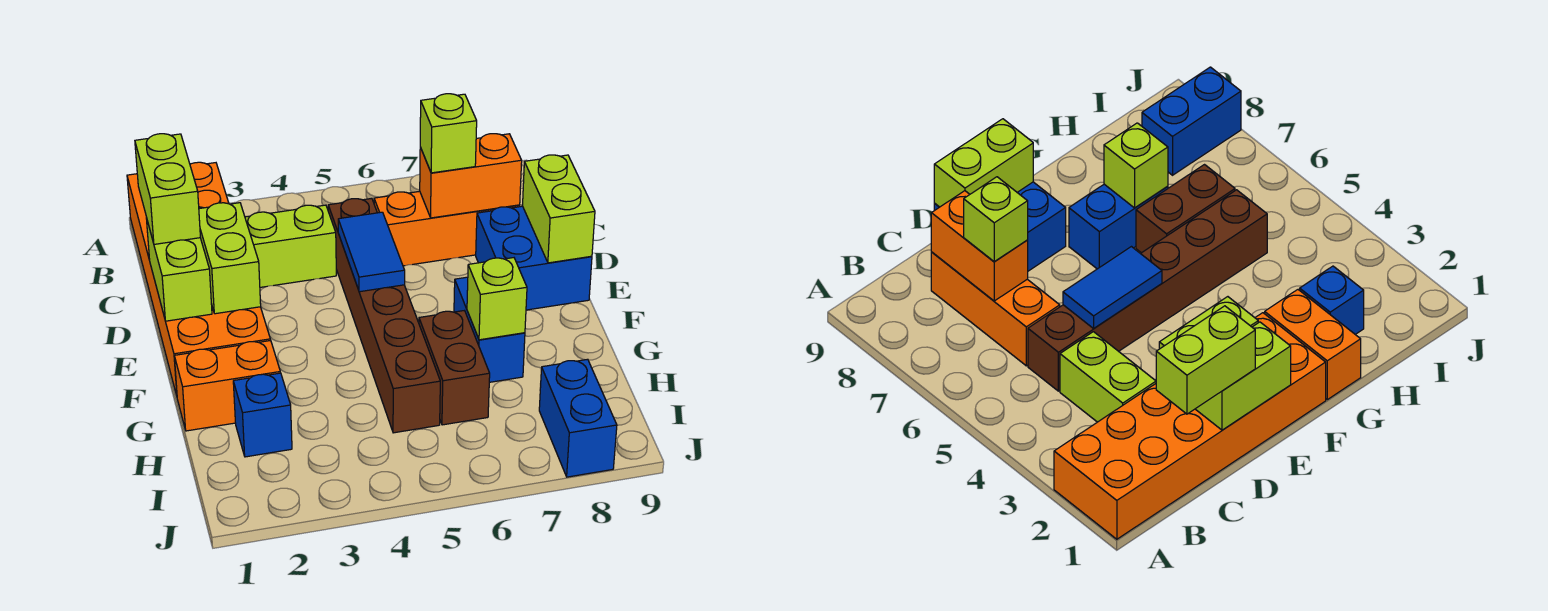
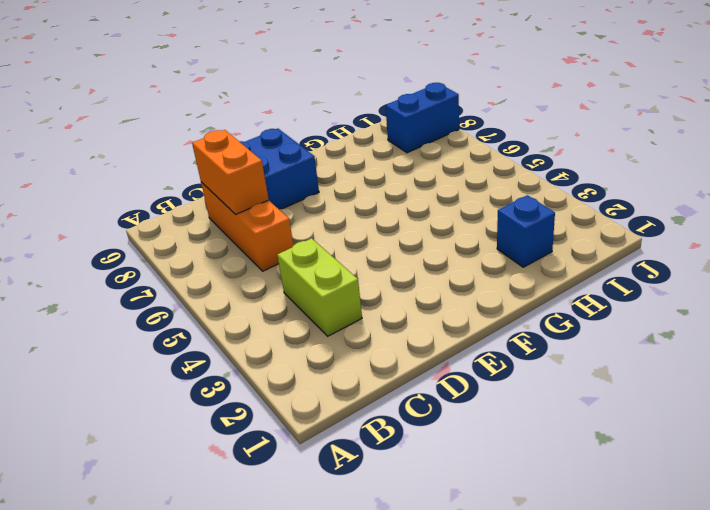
none -> orange brick A1:F2 level 1
none -> brown brick C5:H5 level 1
none -> blue brick F7:G7 level 1

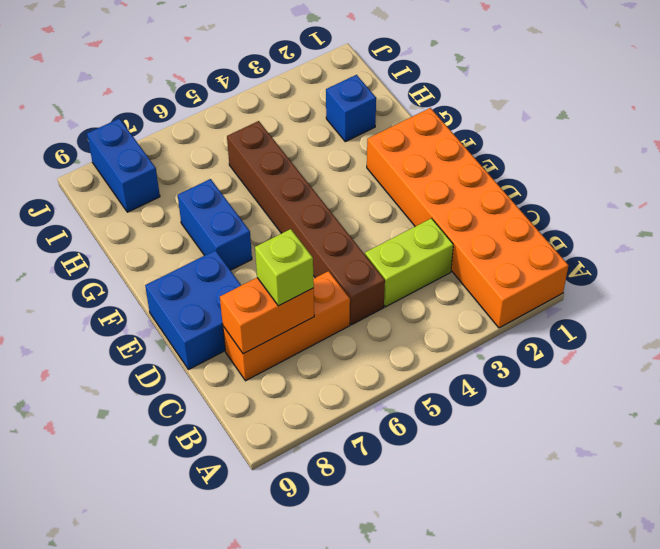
none -> orange brick G1:G2 level 1
none -> brown brick G6:H6 level 1
none -> lime brick D1:E1 level 2

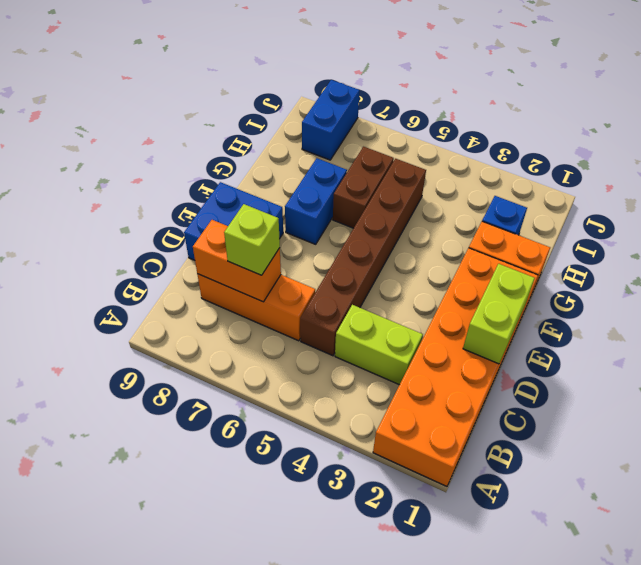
none -> lime brick D2:E2 level 2
none -> blue tile D5:E5 level 2
none -> lime brick D9:E9 level 2

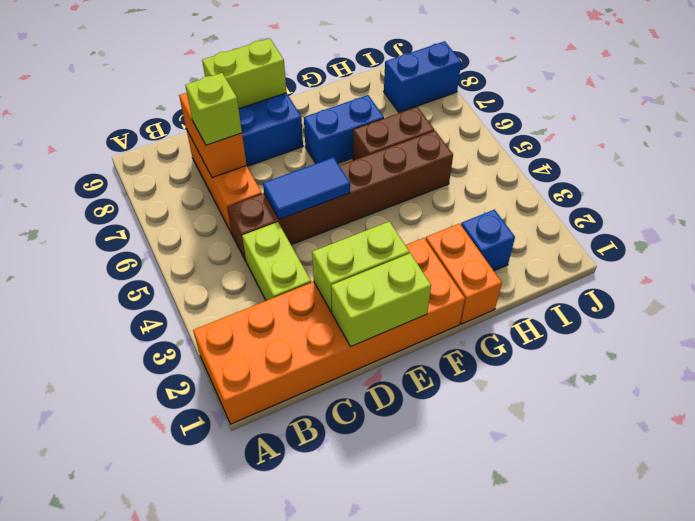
none -> lime brick G7 level 2
none -> lime brick C1:D1 level 3

